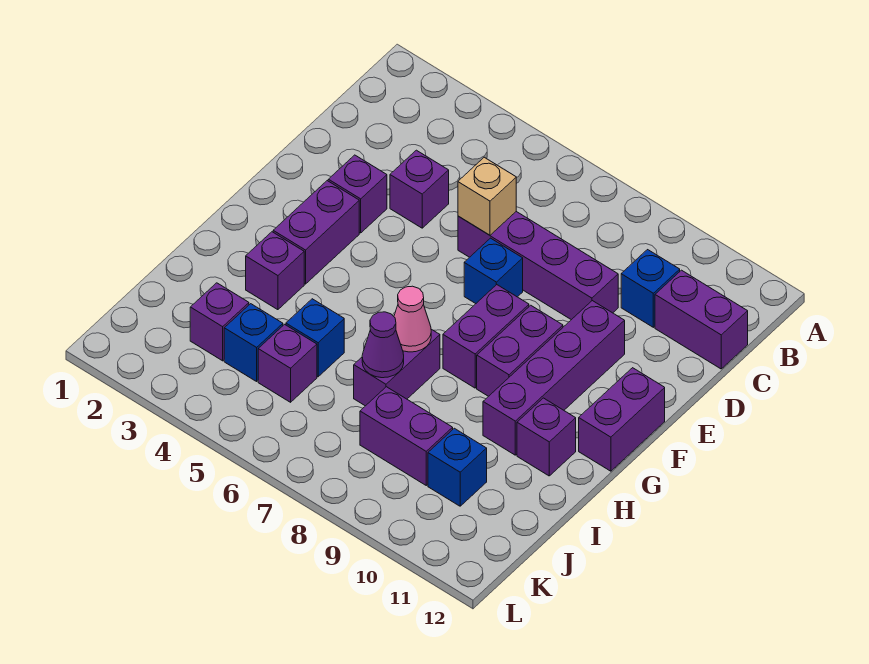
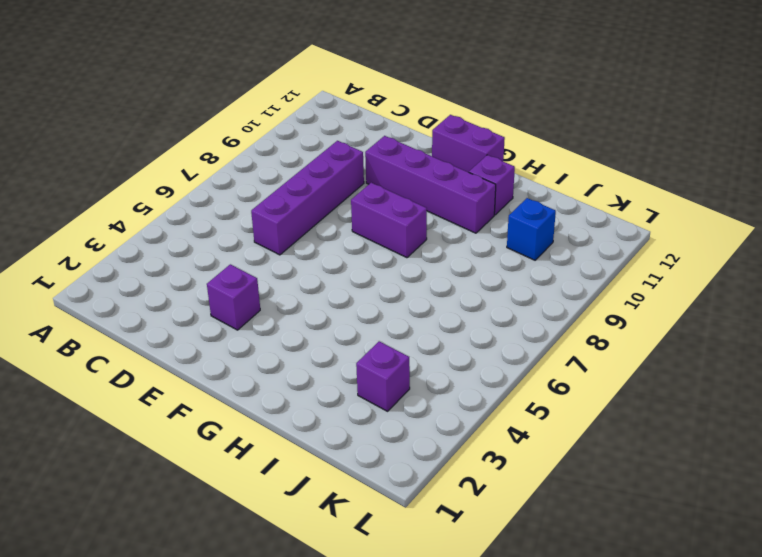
none -> blue brick C10 level 1
none -> purple brick C11:C12 level 1
none -> purple brick D4 level 1

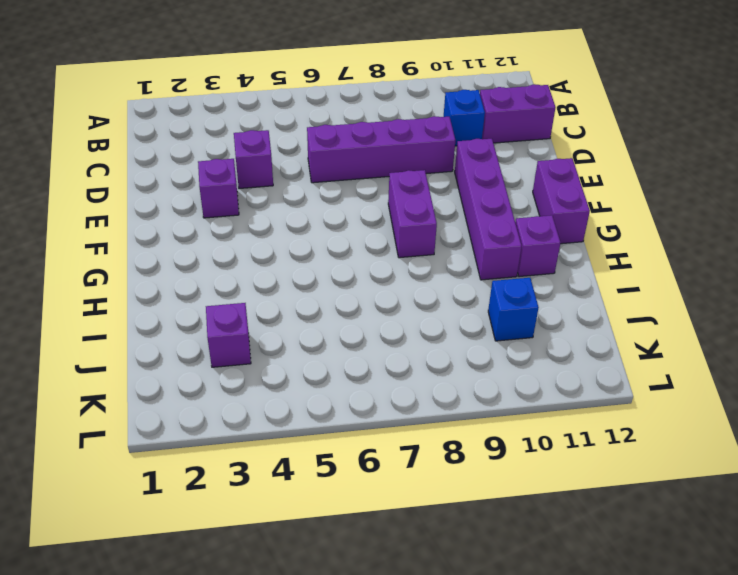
none -> blue brick E7 level 1
none -> purple brick F3:G3 level 1
none -> purple brick F9:G9 level 1

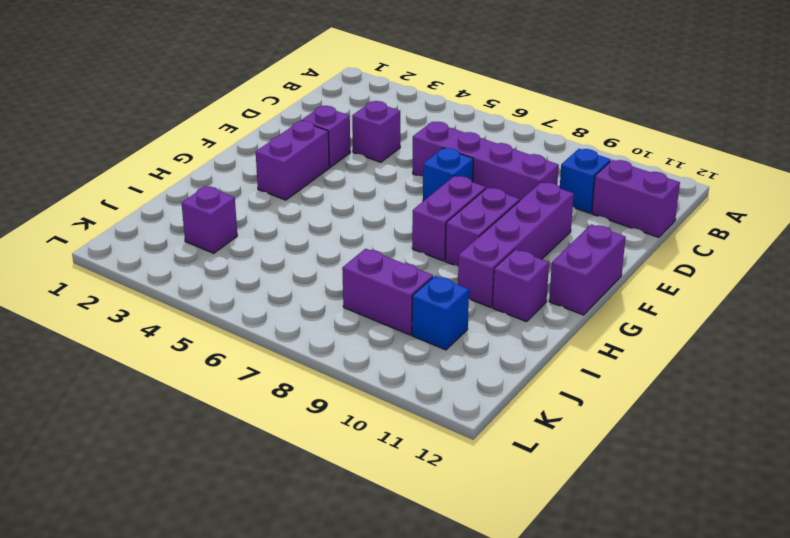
none -> purple brick H3 level 1
none -> purple brick H7:I7 level 1
none -> blue brick I5 level 1

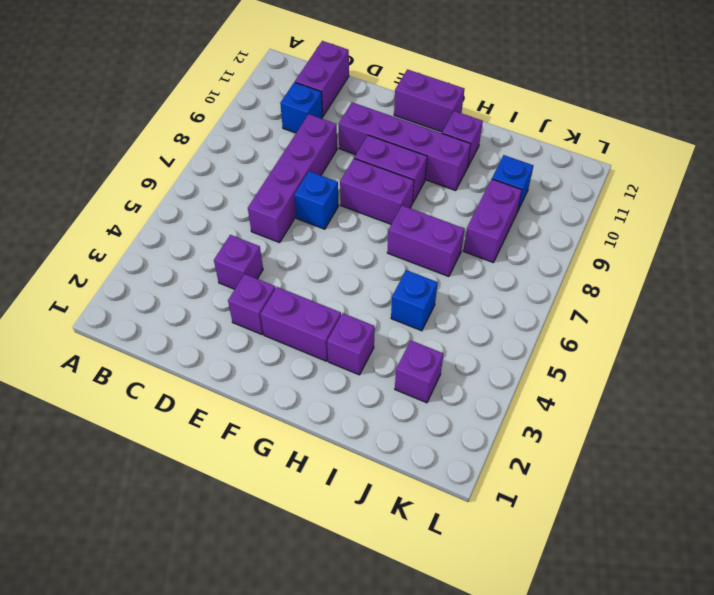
none -> blue brick J4 level 1
none -> purple brick J5 level 1
none -> tan brick D6 level 2

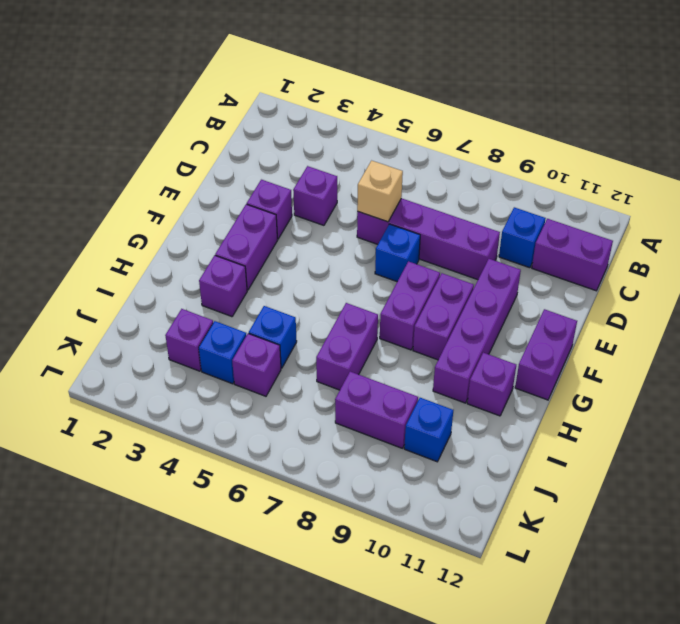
none -> pink cone H7 level 2
none -> purple cone I7 level 2

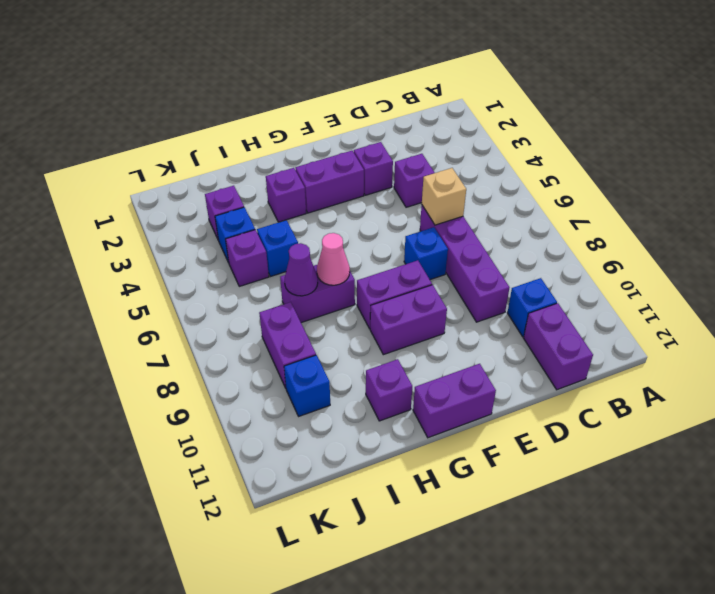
none -> purple brick E10:H10 level 1

